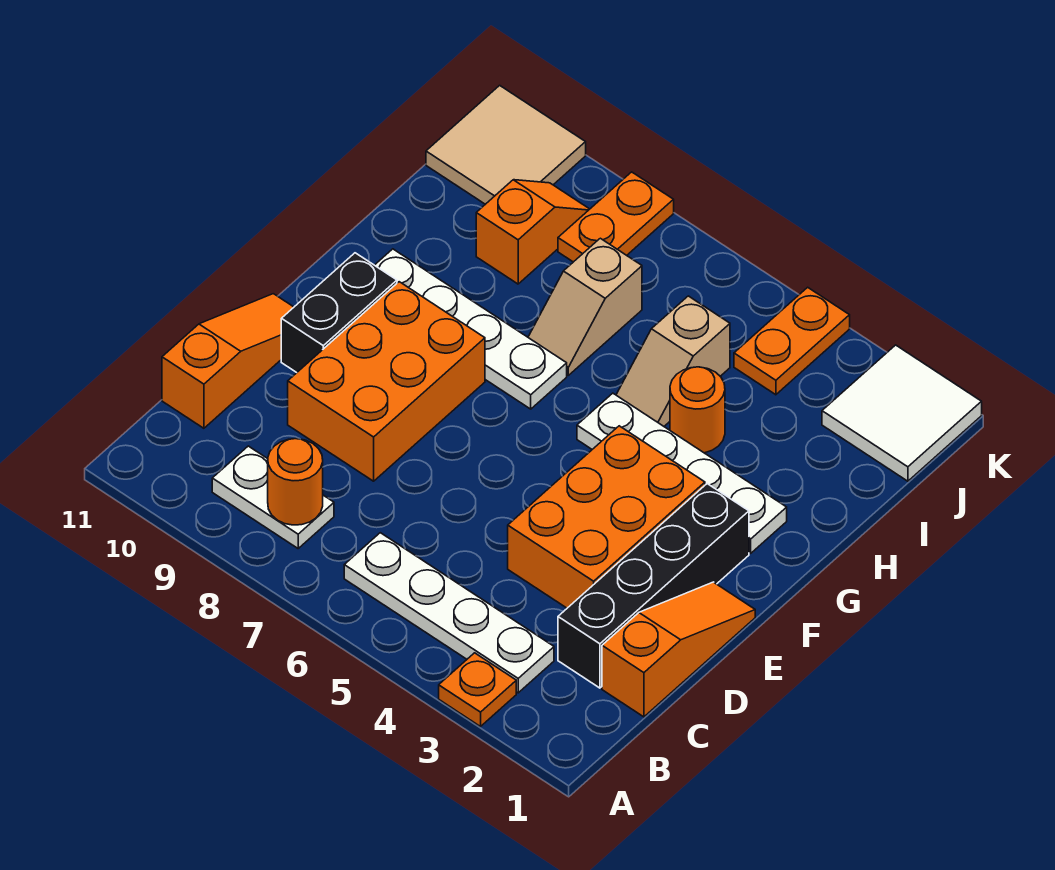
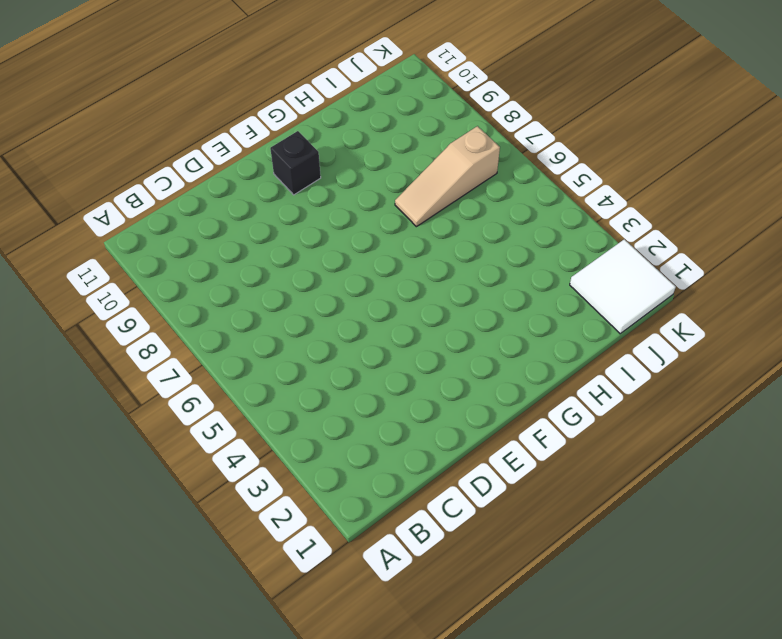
black brick F10 level 1 -> black brick E10:F10 level 1
tan slope H7:J7 level 1 top J -> tan slope H7:I7 level 1 top I
none -> orange plate A3 level 1
none -> white plate B3:B6 level 1
none -> white plate B8:B9 level 1

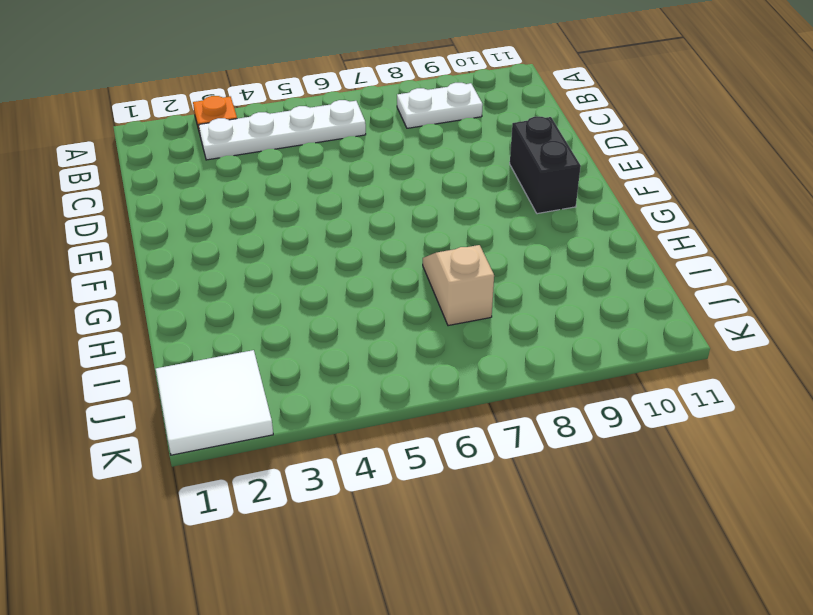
none -> orange slope C1:E1 level 1 top C
none -> black brick C2:F2 level 1
none -> orange slope C11:E11 level 1 top C

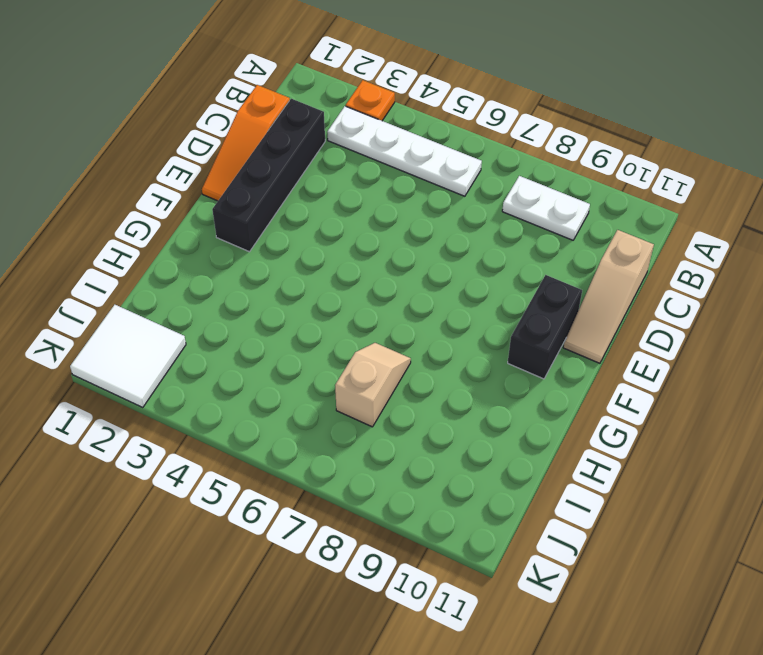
tan slope C11:E11 level 1 top C -> orange slope C11:E11 level 1 top C
none -> orange brick D3:F4 level 1
none -> orange brick D8:F9 level 1
none -> white plate G2:G5 level 1

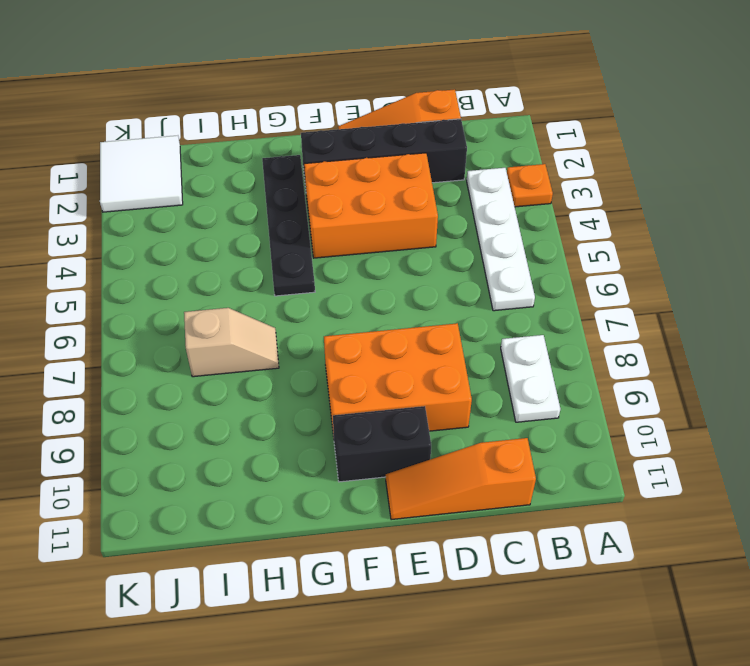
black plate G2:G5 level 1 -> white plate G2:G5 level 1
none -> white plate G7:G10 level 1
none -> orange round brick H4 level 1
none -> tan slope H5:I5 level 1 top I

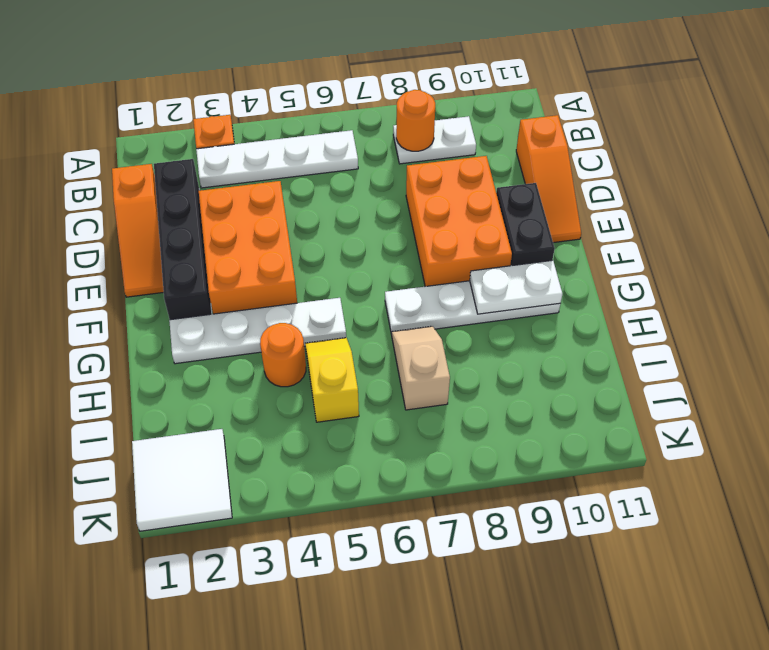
white plate G9:G10 level 2 -> none
yellow slope H5:I5 level 1 top I -> tan slope H5:I5 level 1 top I
none -> orange slope I9:J9 level 1 top I
none -> orange plate J4:K4 level 1
none -> orange plate J8:K8 level 1

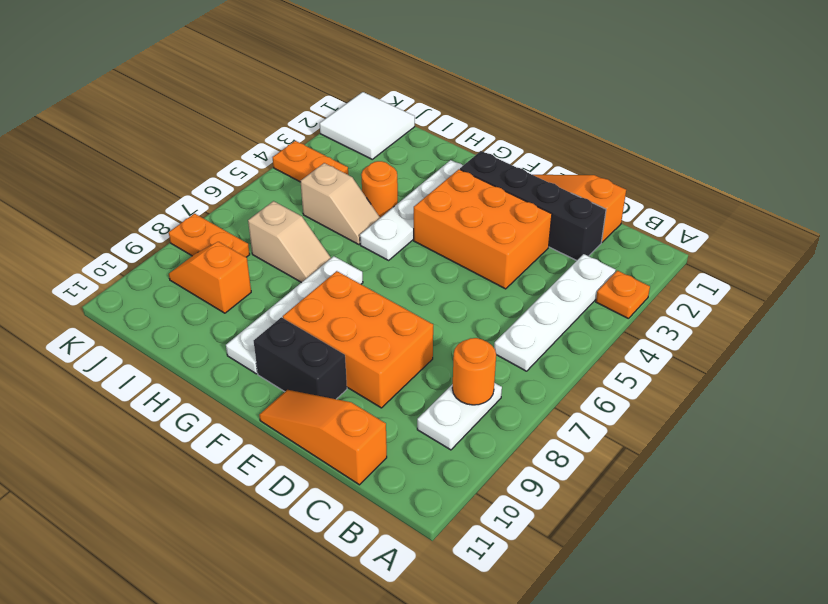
none -> tan tile J10:K11 level 1

